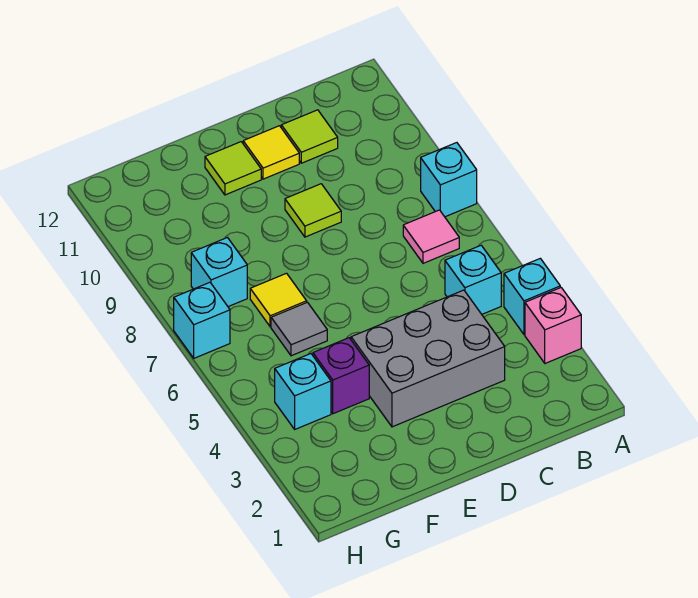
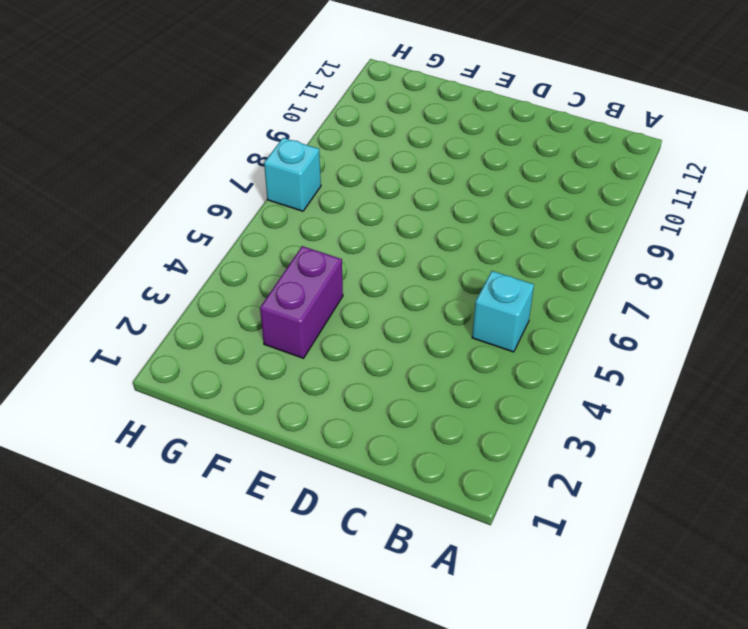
purple brick F3:F4 level 1 -> purple brick F4 level 1
none -> pink brick A3 level 1
none -> cyan brick A4 level 1
none -> cyan brick A8 level 1

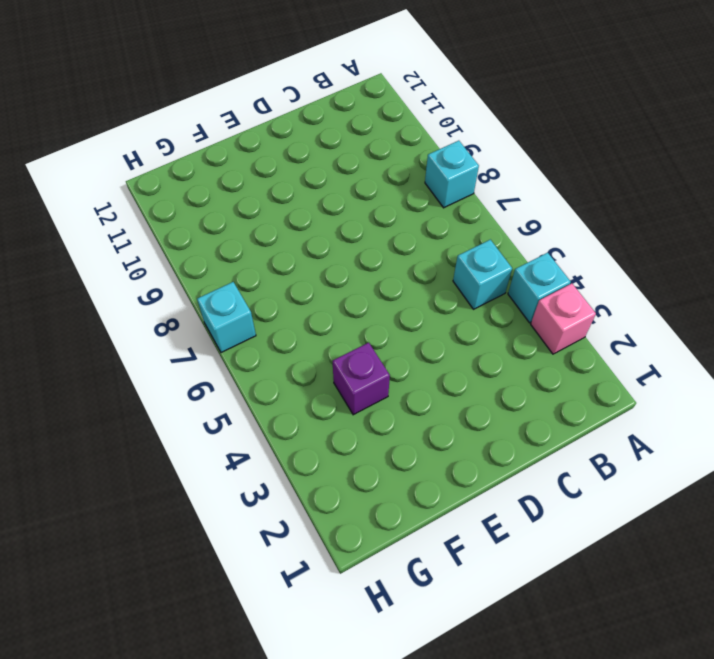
none -> pink tile B7 level 1
none -> grey brick C3:E4 level 1
none -> lime tile C11 level 1

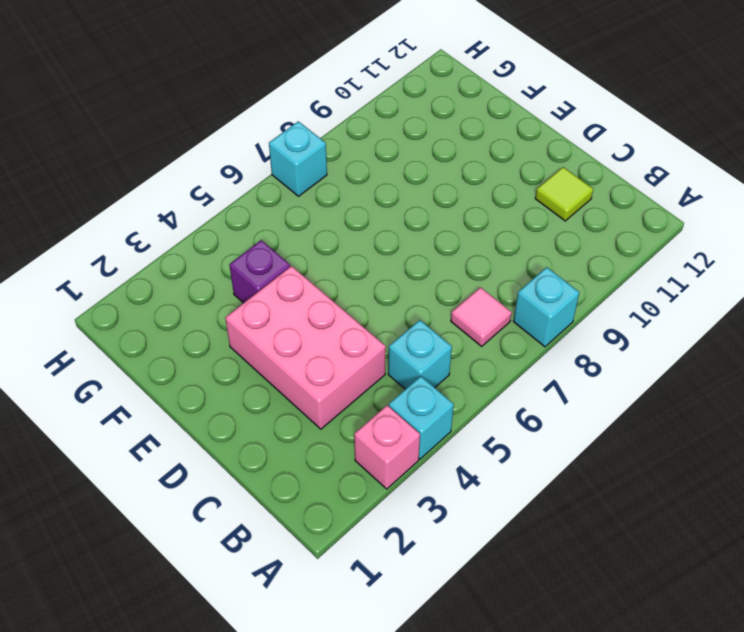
pink brick C3:E4 level 1 -> grey brick C3:E4 level 1
none -> lime tile D9 level 1
none -> yellow tile D11 level 1
none -> lime tile E11 level 1

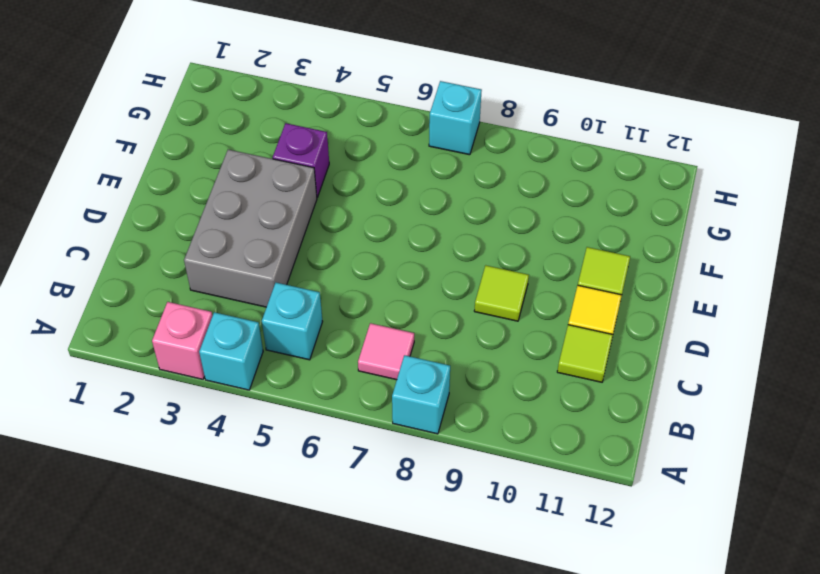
none -> grey tile F6 level 1
none -> yellow tile F7 level 1
none -> cyan brick G4 level 1

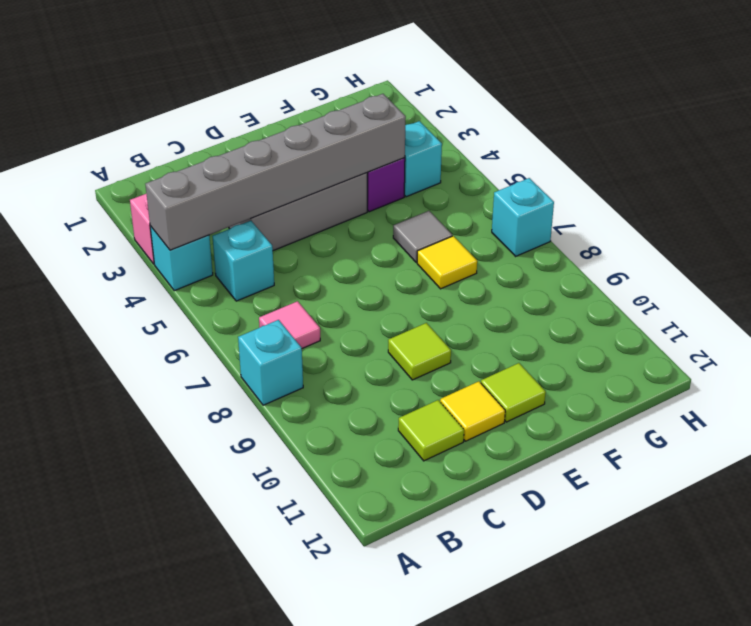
grey brick A4:F4 level 2 -> none
none -> cyan brick G8 level 1

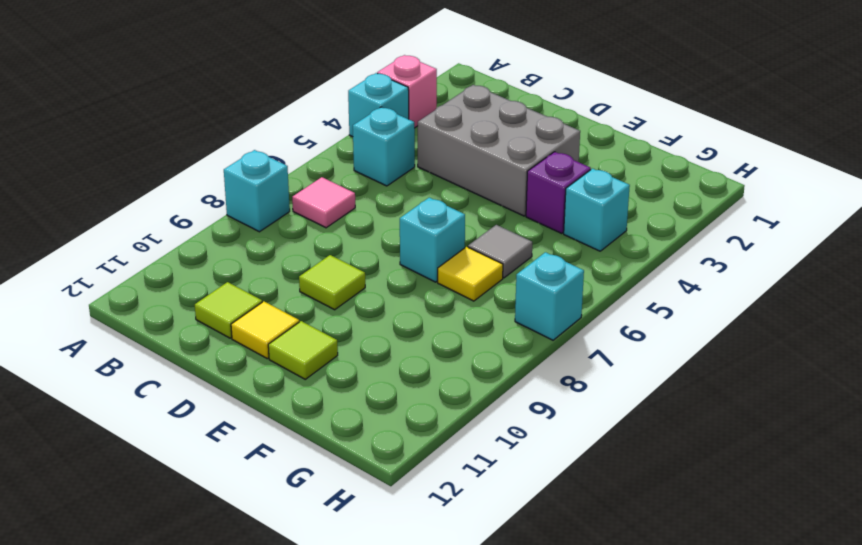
cyan brick E7 level 1 -> cyan brick G8 level 1

